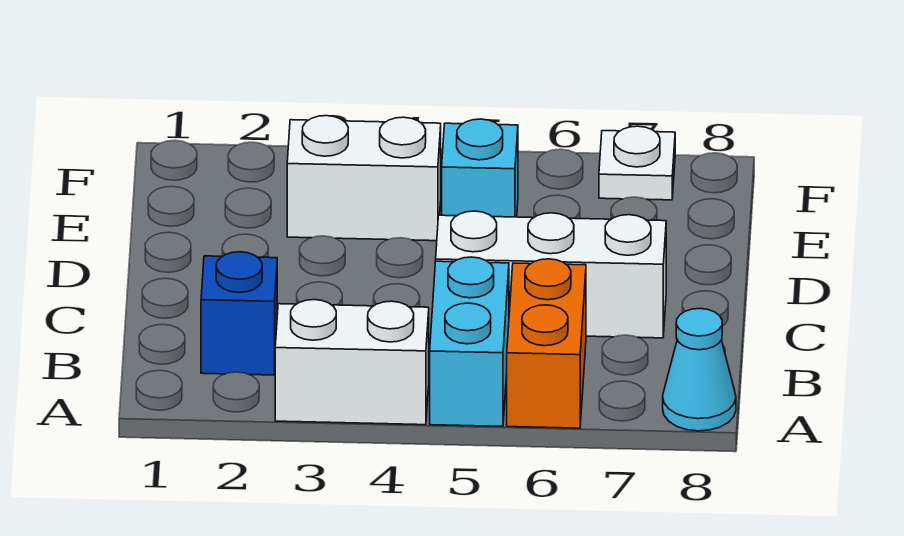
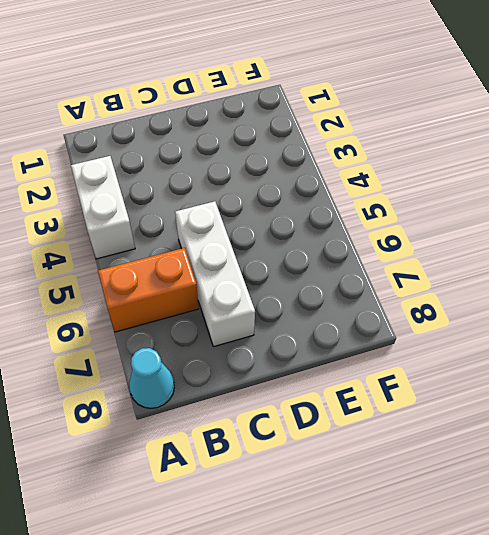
none -> cyan brick A5:B5 level 1
none -> blue brick B2 level 1

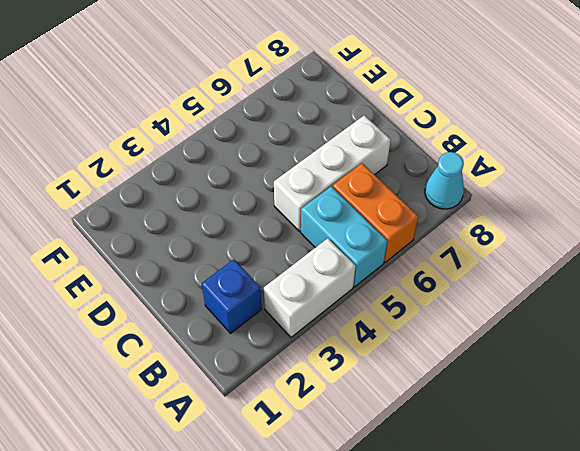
none -> white brick E3:E4 level 1
none -> cyan brick E5 level 1

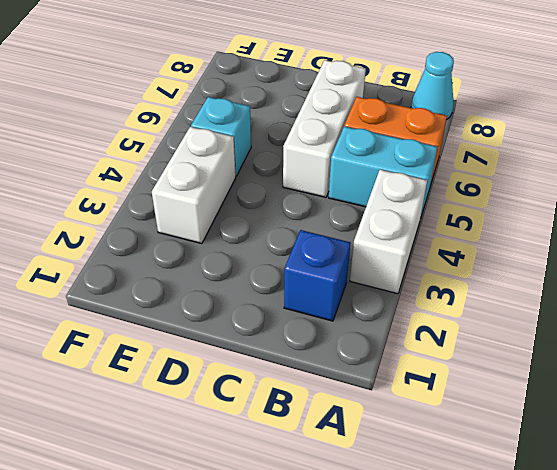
none -> white plate F7 level 1

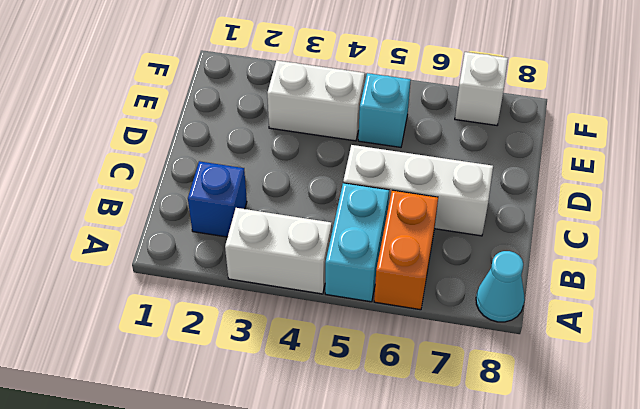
white brick F7 level 1 -> white plate F7 level 1

